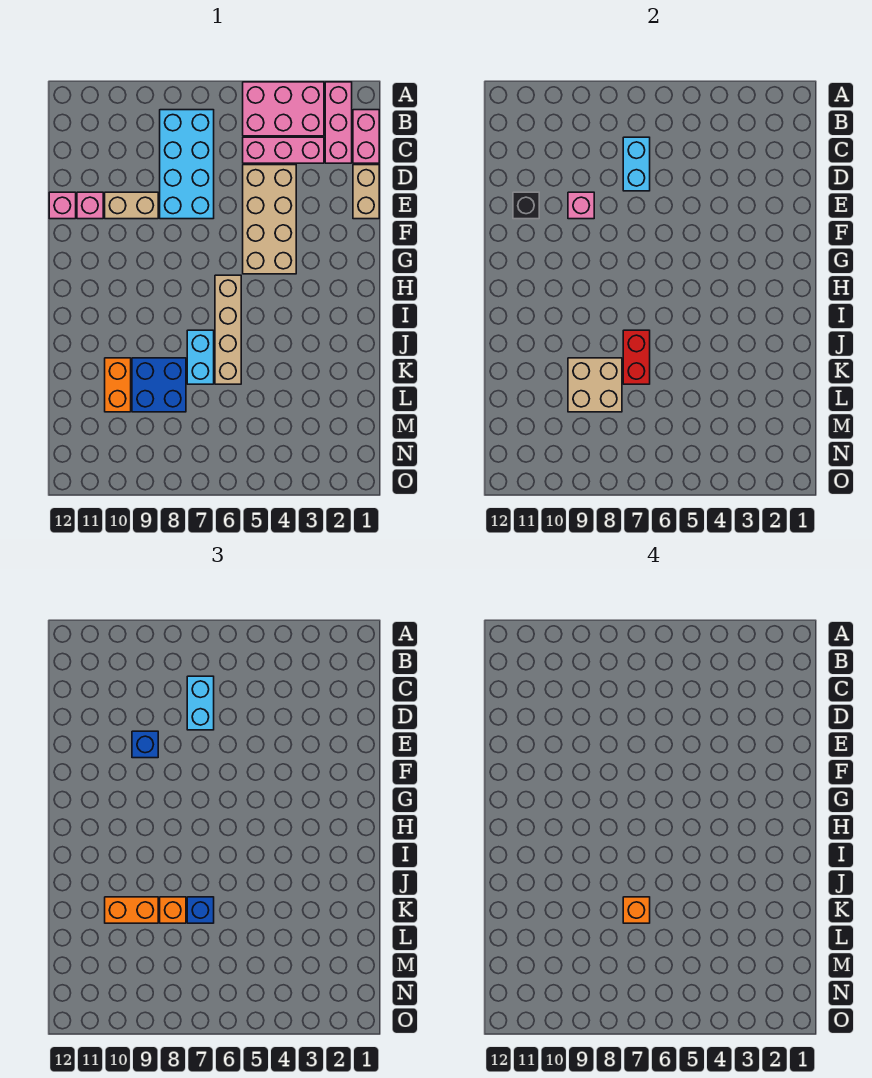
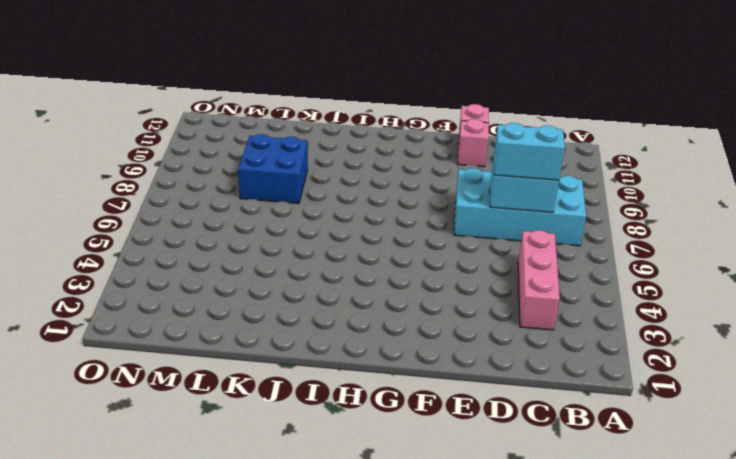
none -> pink brick A2:C2 level 1
none -> pink brick A3:B5 level 1
none -> pink brick B1:C1 level 1

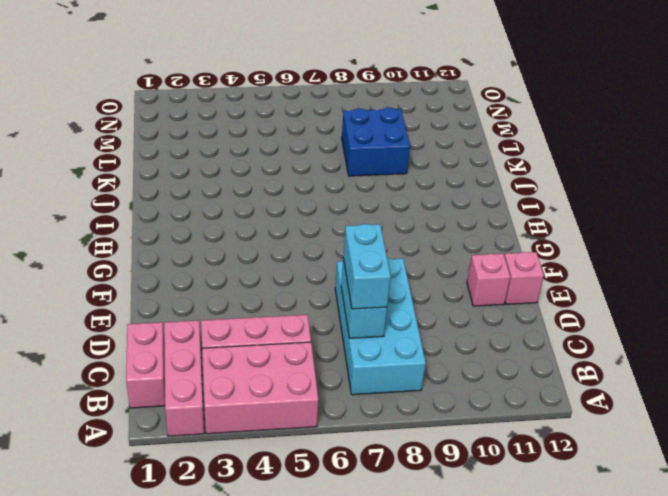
none -> tan brick D1:E1 level 1
none -> tan brick D4:G5 level 1
none -> tan brick E9:E10 level 1

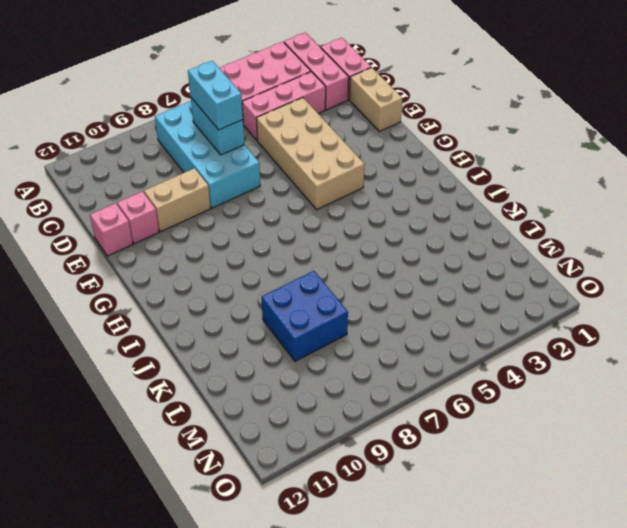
none -> tan brick H6:K6 level 1
none -> cyan brick J7:K7 level 1
none -> orange brick K10:L10 level 1

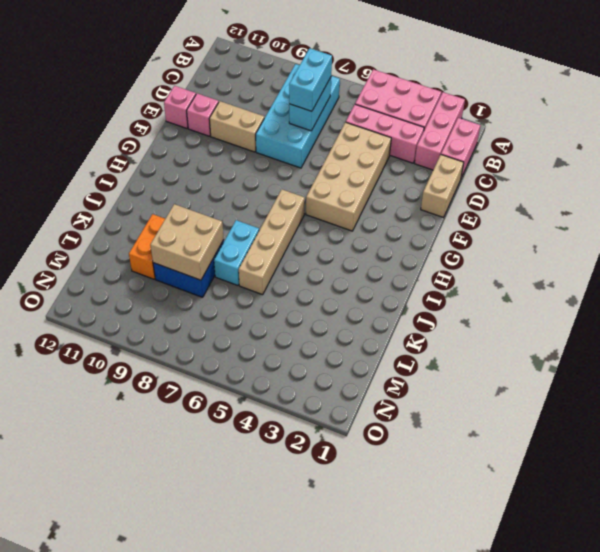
none -> pink brick E9 level 2
none -> black brick E11 level 2
none -> red brick J7:K7 level 2

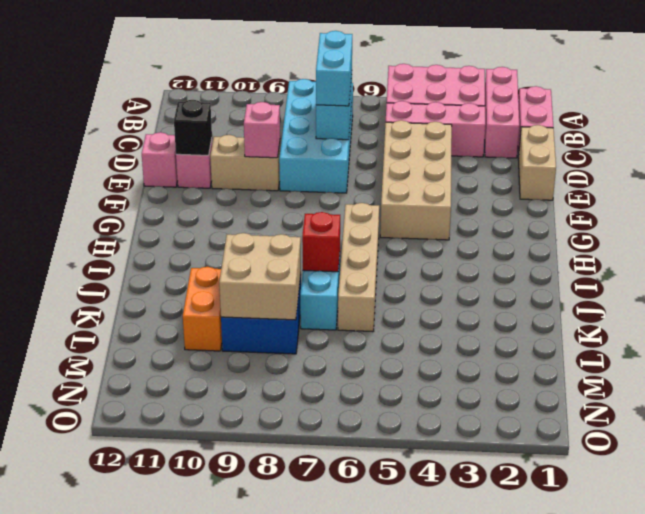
red brick J7 level 2 -> red brick J7:K7 level 2
none -> blue brick E9 level 3
none -> blue brick K7 level 3
none -> orange brick K8 level 3

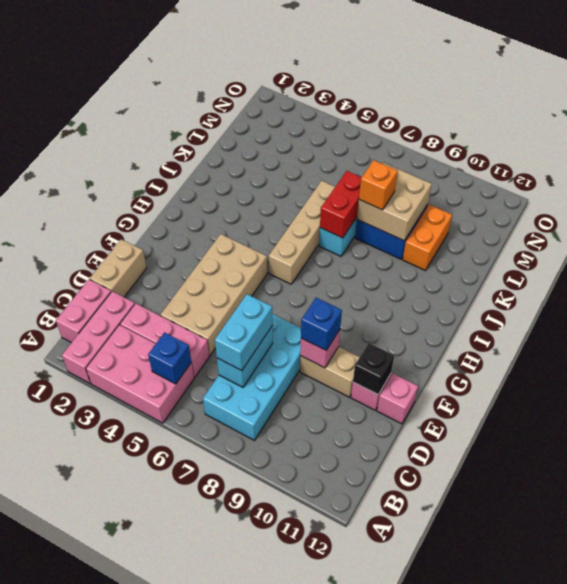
blue brick B5 level 2 -> blue brick K7 level 3
none -> orange brick K9:K10 level 3
none -> orange brick K7 level 4

